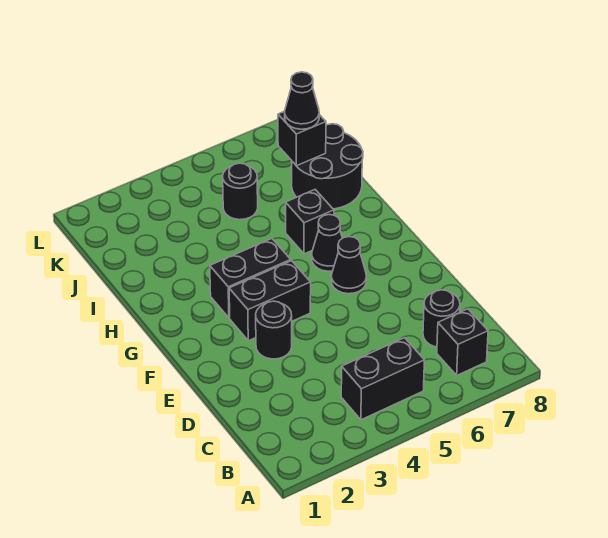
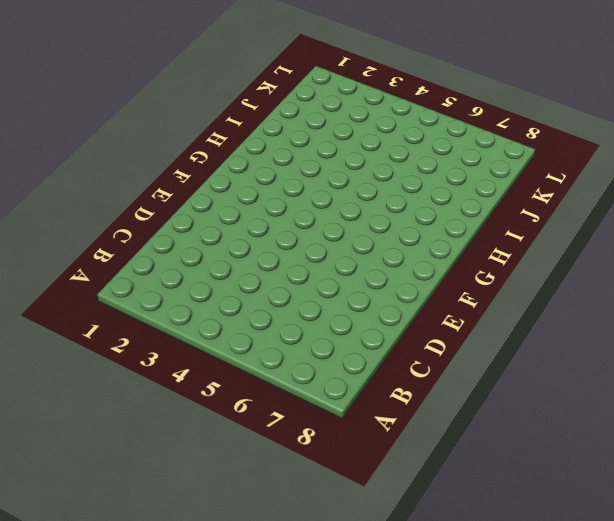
none -> black brick B4:B5 level 1
none -> black brick B7 level 1
none -> black round brick C7 level 1

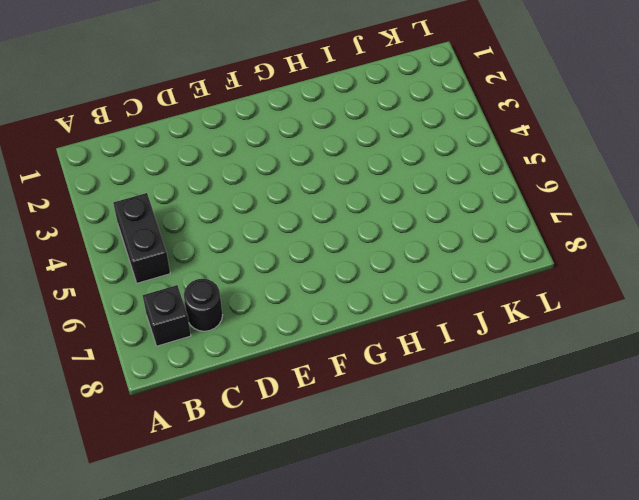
none -> black round brick E3 level 1
none -> black brick F3:F4 level 1
none -> black cone F6 level 1

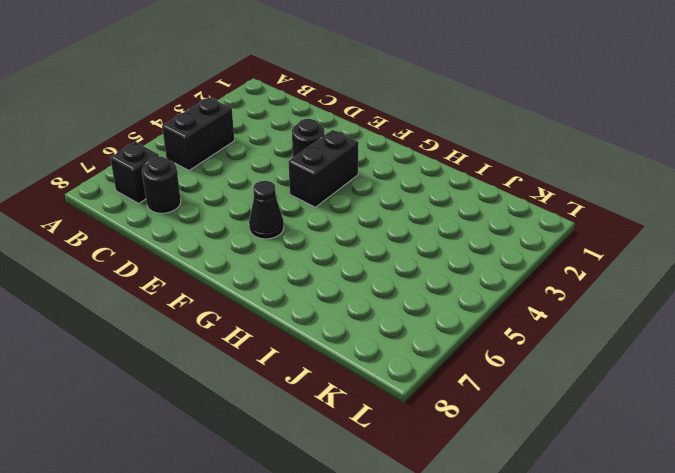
none -> black brick G3:G4 level 1
none -> black cone G6 level 1
none -> black brick H6 level 1

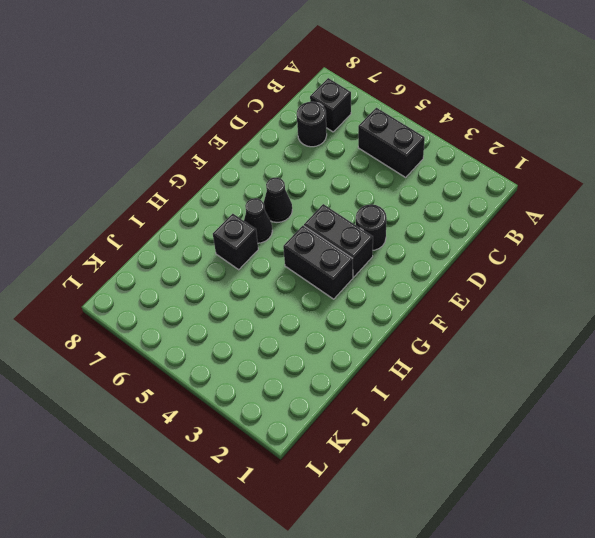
none -> black round brick I7:J8 level 1
none -> black round brick J5 level 1
none -> black brick J7 level 2

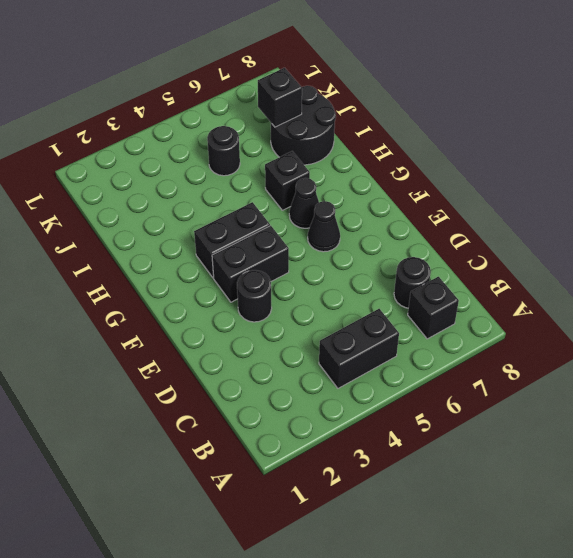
none -> black cone J7 level 3

